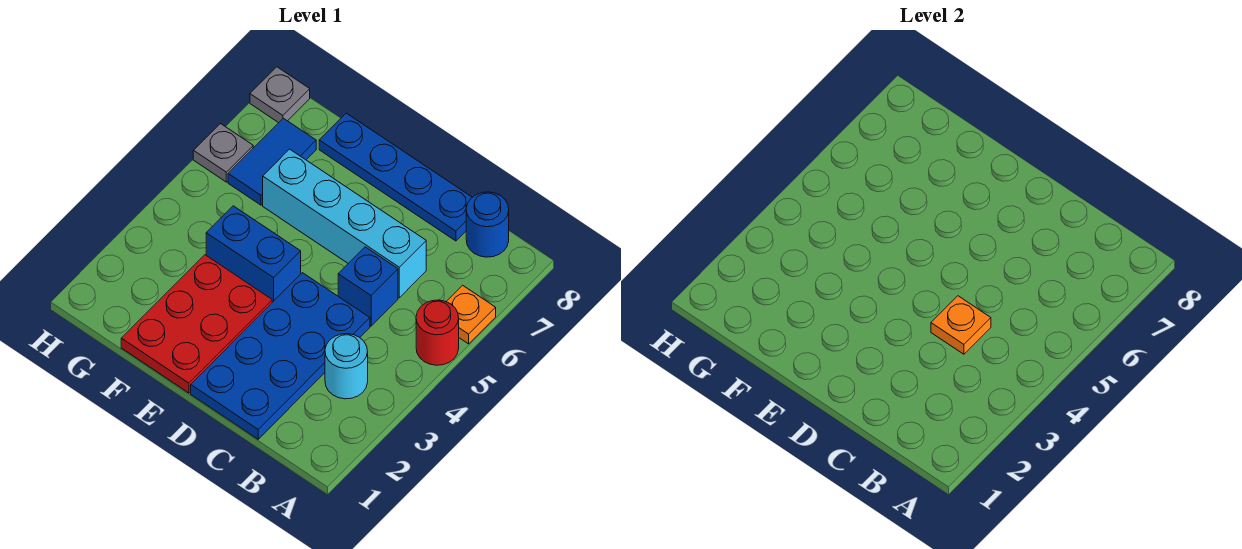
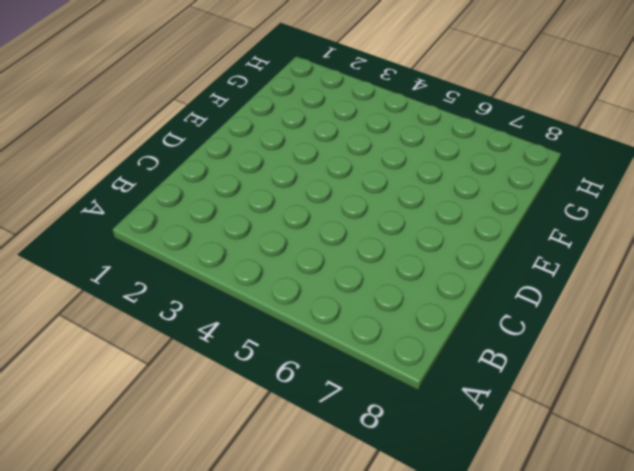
none -> red round brick A5 level 1
none -> orange plate A6 level 1
none -> cyan round brick B3 level 1

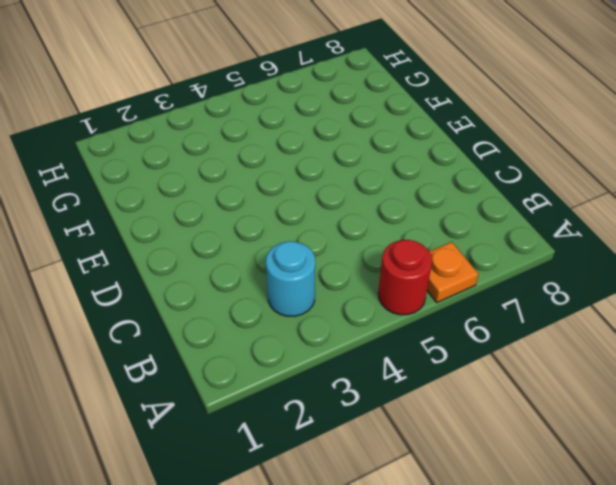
none -> blue round brick B8 level 1
none -> blue plate C1:D4 level 1
none -> blue brick C5 level 1

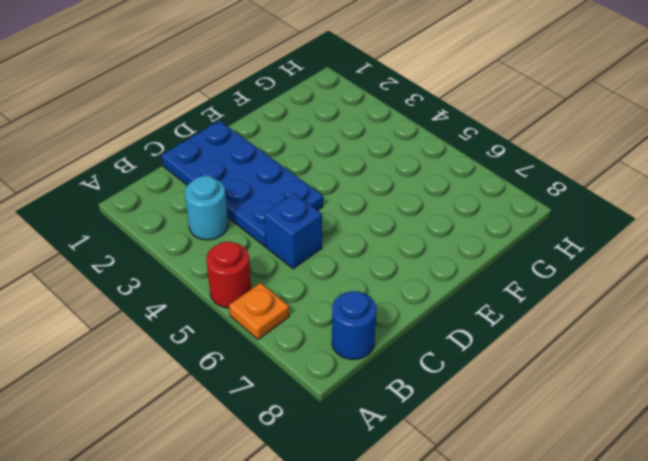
none -> cyan brick C6:F6 level 1
none -> blue plate C8:F8 level 1
none -> red plate E1:F3 level 1

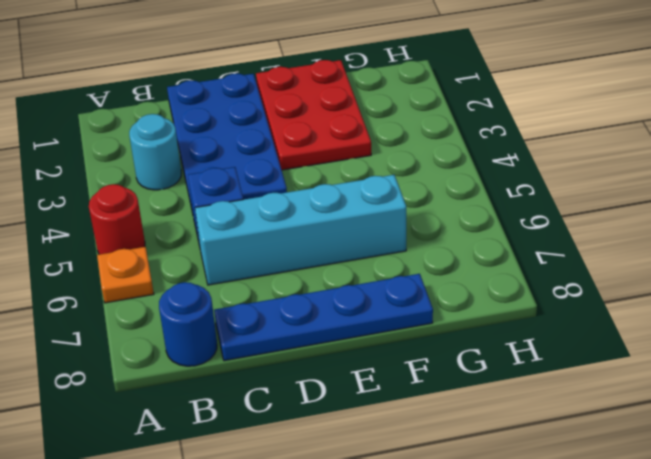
none -> blue brick E4:F4 level 1
none -> blue tile G6:G7 level 1
none -> grey plate H6 level 1

